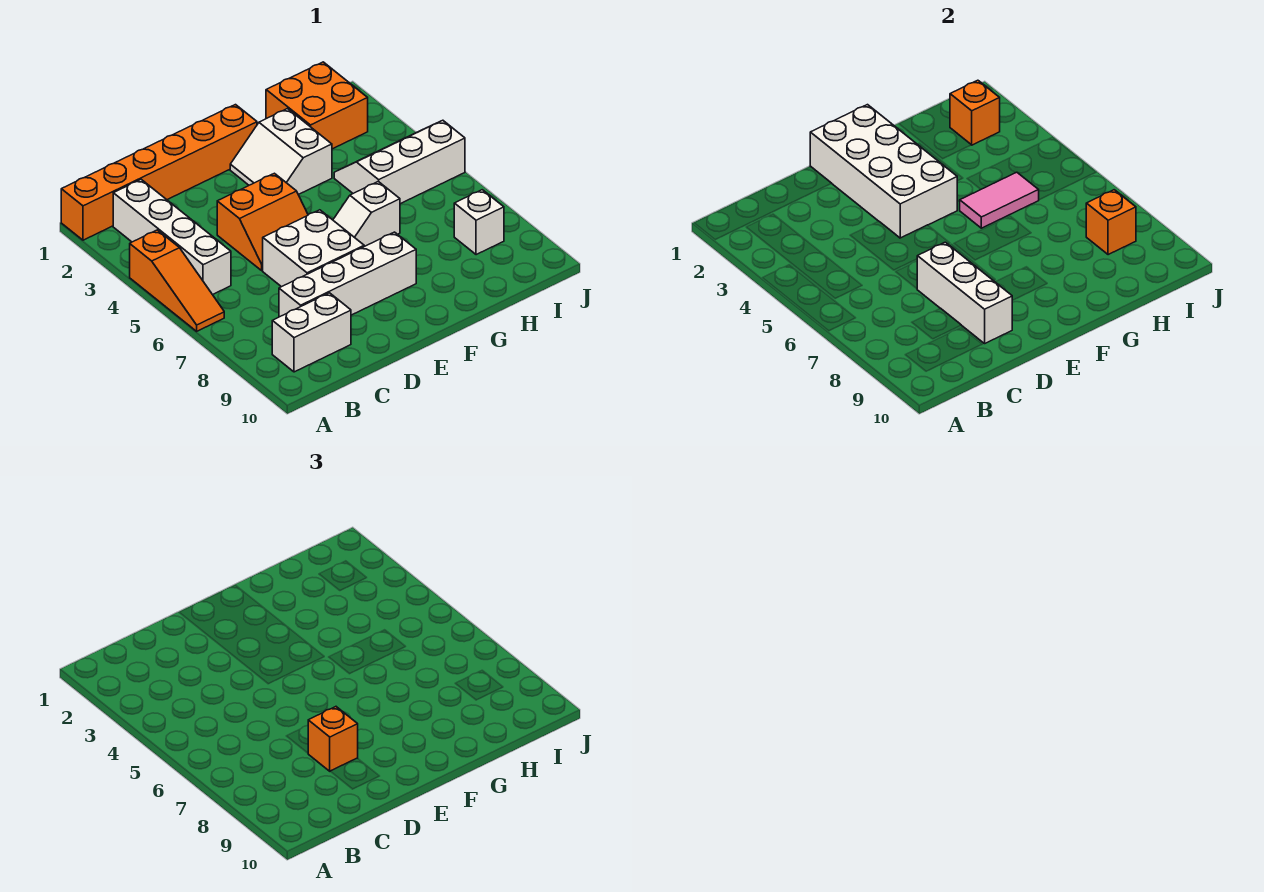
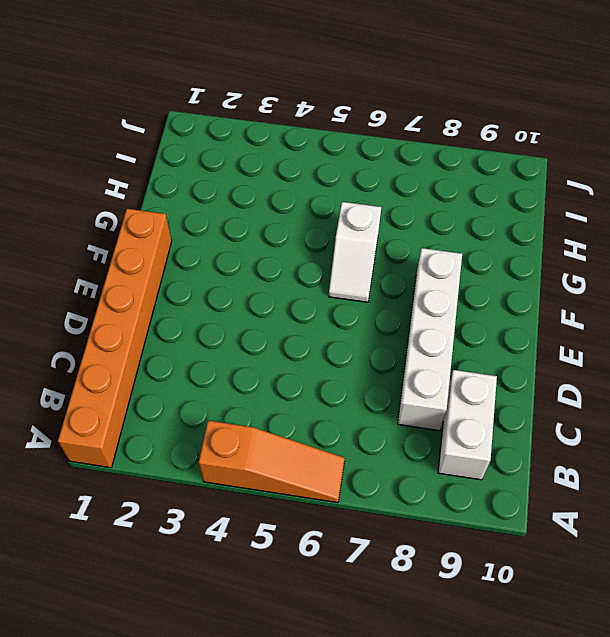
none -> white brick B2:B5 level 1
none -> orange slope D4:E5 level 1 top 4
none -> white brick D6:E7 level 1

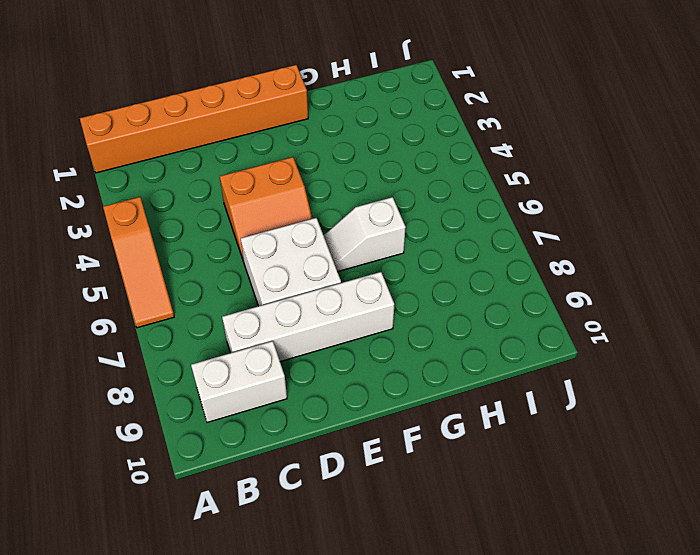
none -> white brick B2:B5 level 1
none -> white slope F2:G3 level 1 top G
none -> orange brick H1:I2 level 1

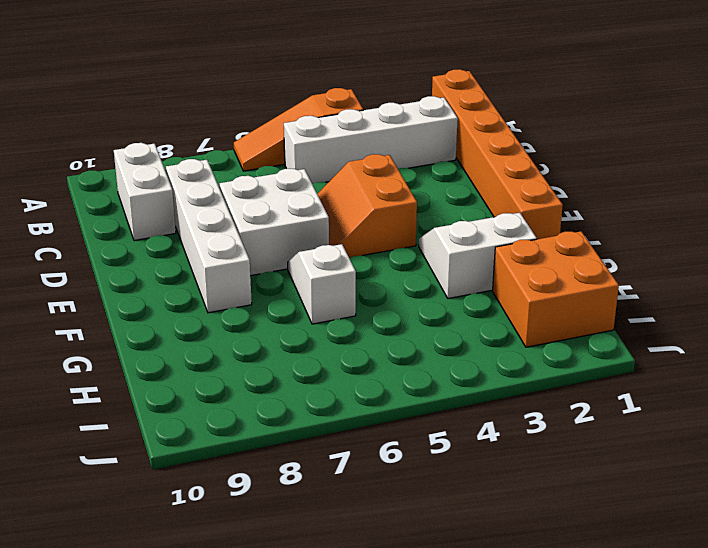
none -> white slope H4:J5 level 1 top 5
none -> white brick I8 level 1
none -> white brick D7:D9 level 2

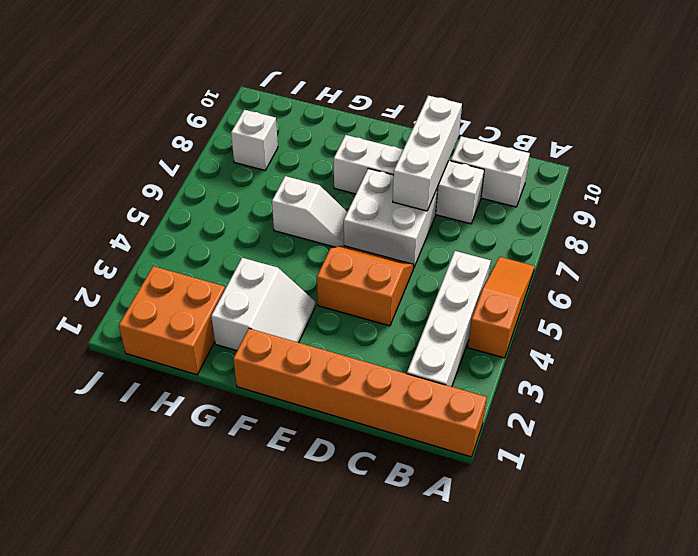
none -> white slope H4:J5 level 1 top 5
none -> white brick E1:F4 level 2
none -> pink tile G5:H5 level 2

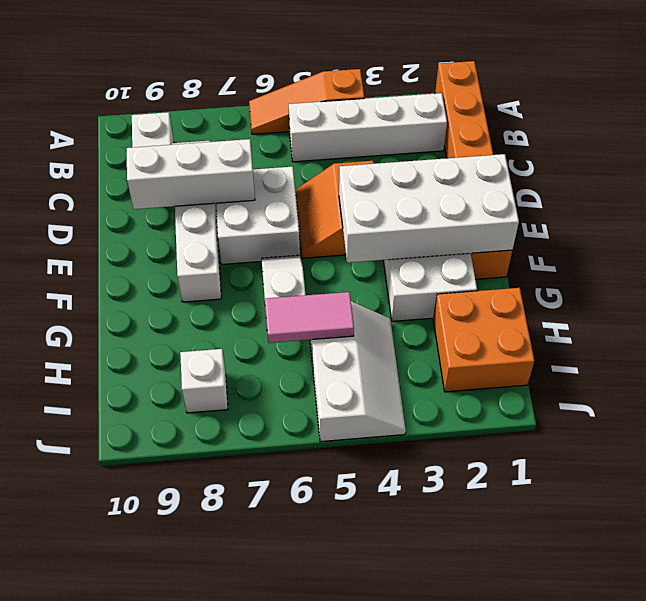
pink tile H5:H6 level 2 -> pink tile G5:H5 level 2
none -> orange brick I2 level 2
none -> orange brick I8 level 2
none -> orange brick D8 level 3

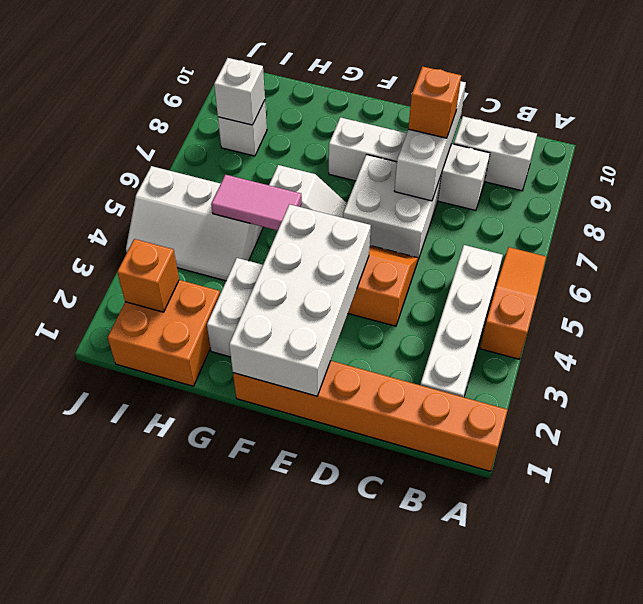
white brick I8 level 2 -> orange brick I8 level 2

